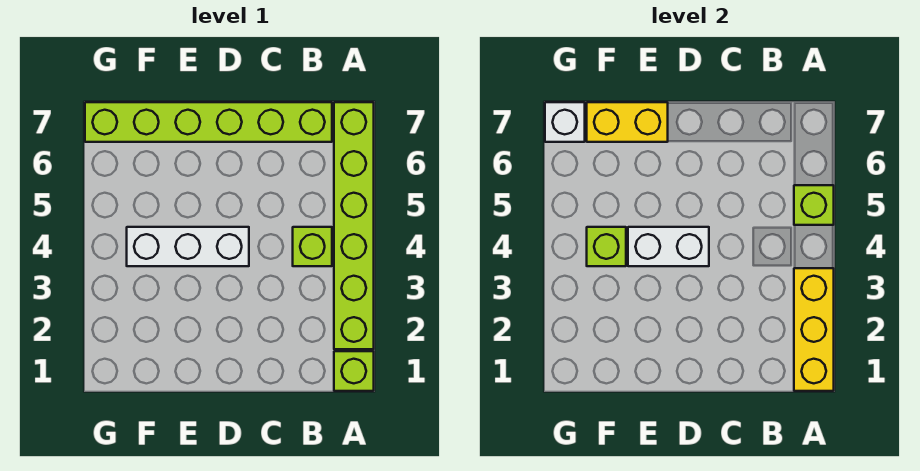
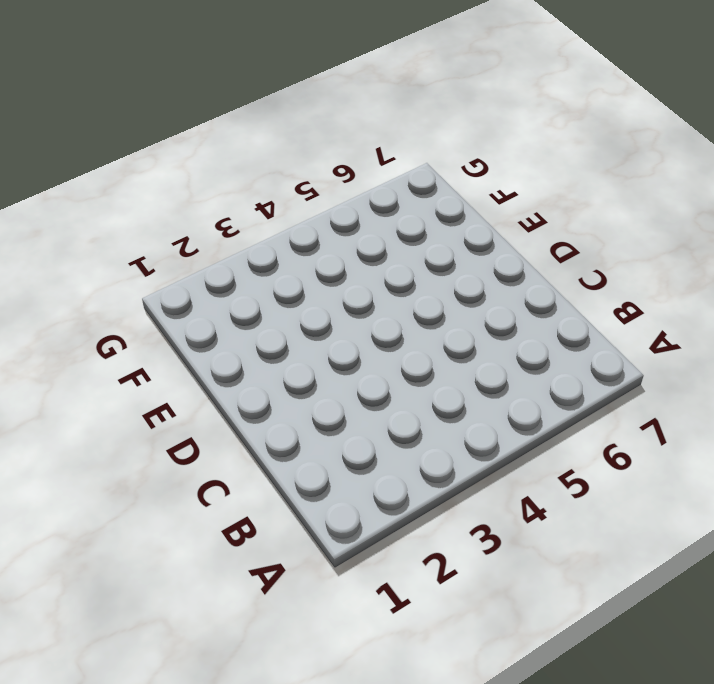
none -> lime brick A1 level 1
none -> lime brick A2:A7 level 1

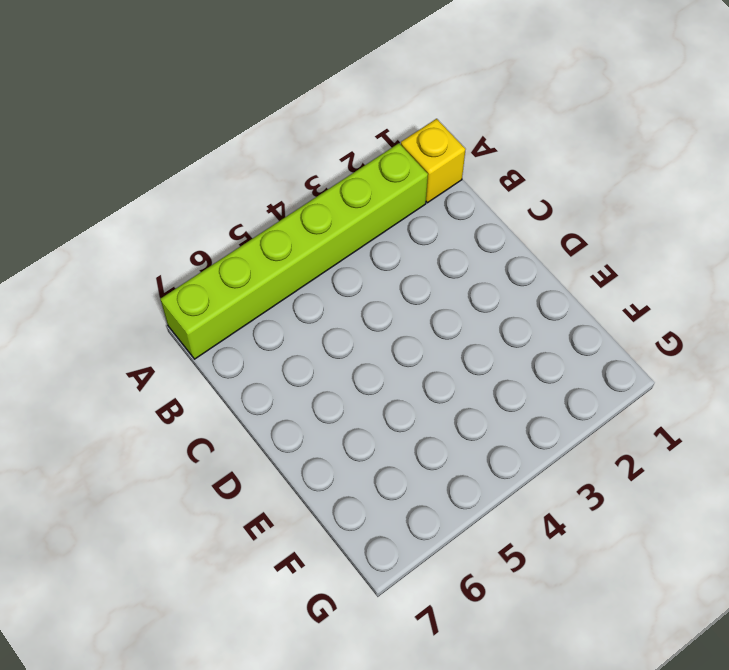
yellow brick A1 level 1 -> lime brick A1 level 1
none -> lime brick B4 level 1
none -> lime brick B7:G7 level 1

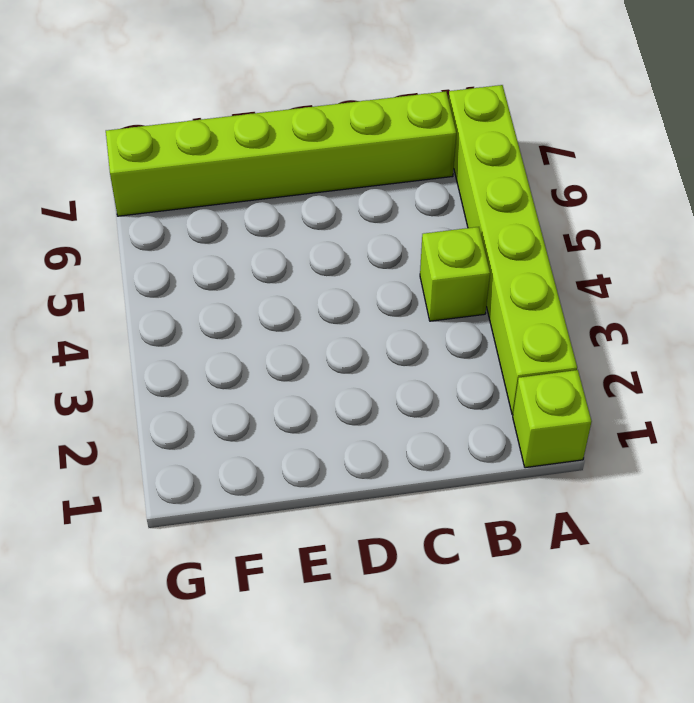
none -> white brick D4:F4 level 1
none -> yellow brick A1:A3 level 2

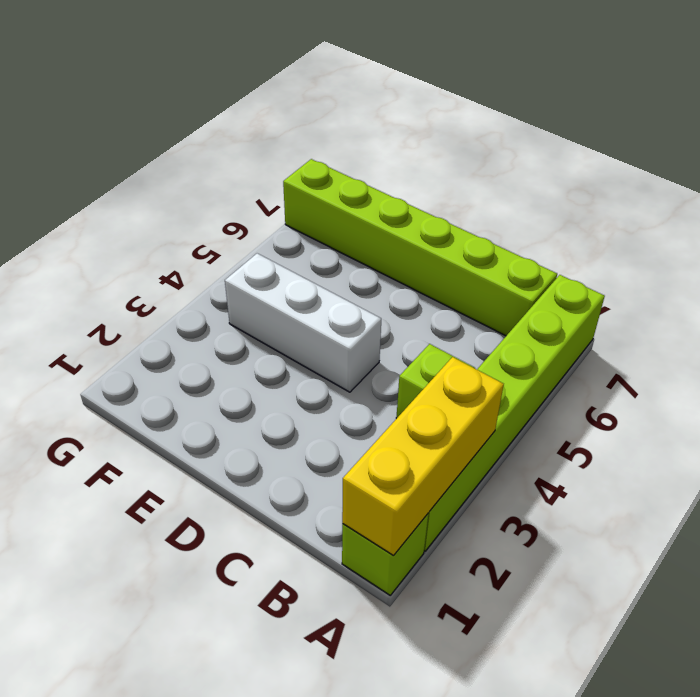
none -> lime brick A5 level 2
none -> white brick D4:E4 level 2

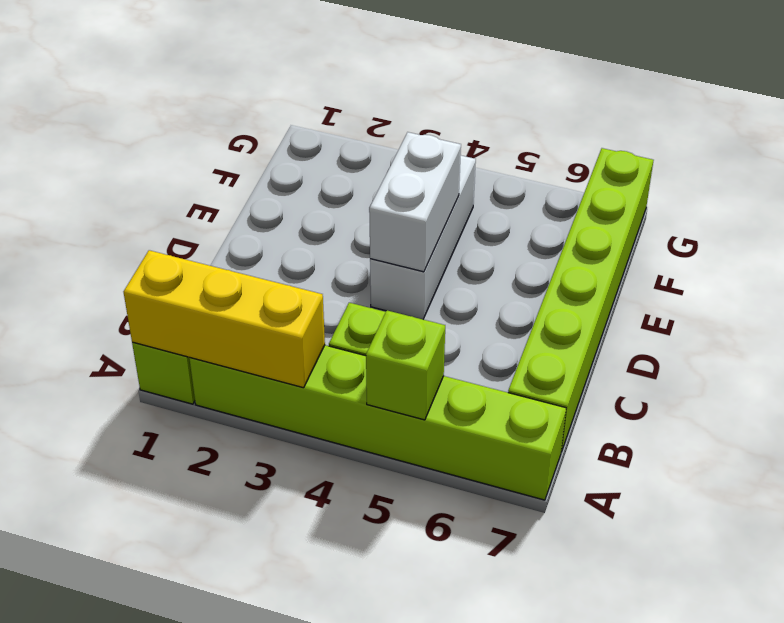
none -> yellow brick E7:F7 level 2
none -> lime brick F4 level 2

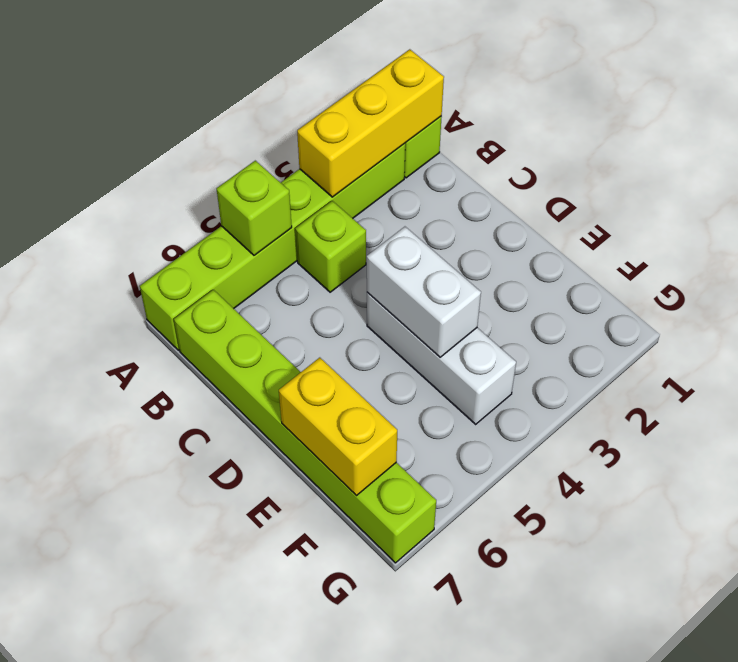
none -> lime brick F4 level 2
none -> white brick G7 level 2

